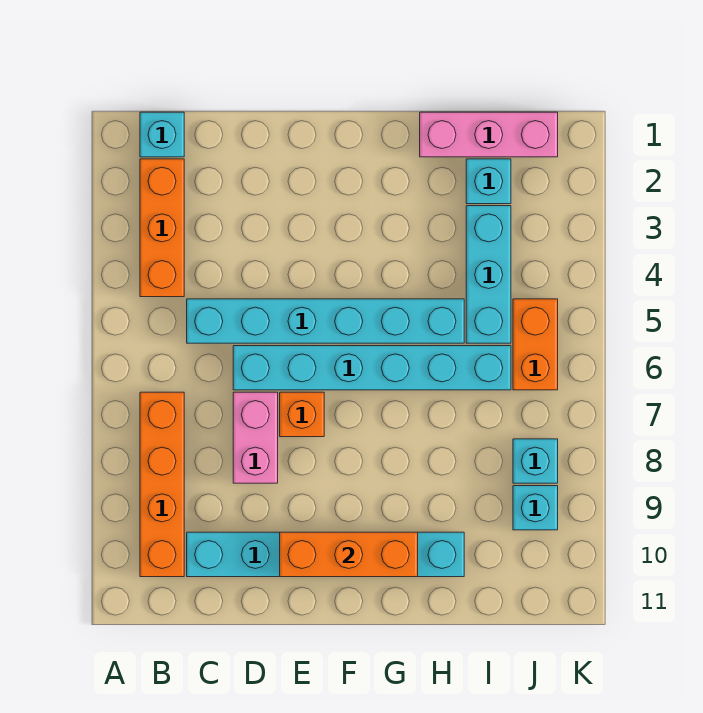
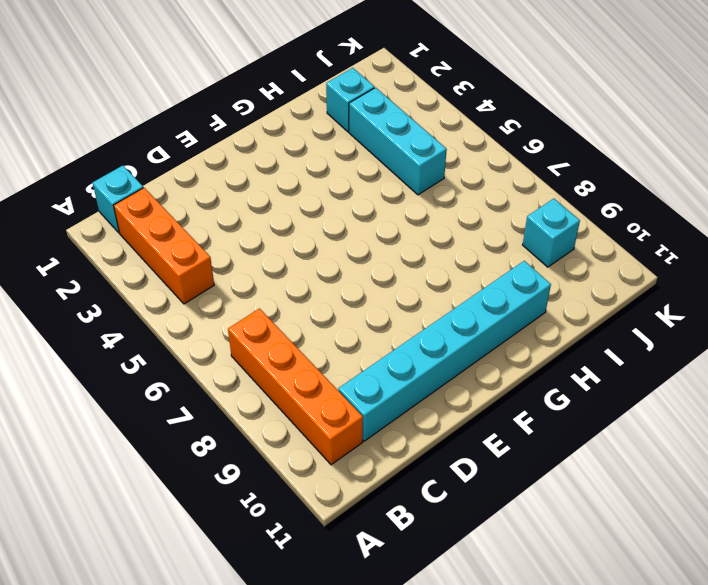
none -> cyan brick C5:H5 level 1
none -> cyan brick D6:I6 level 1
none -> pink brick D7:D8 level 1

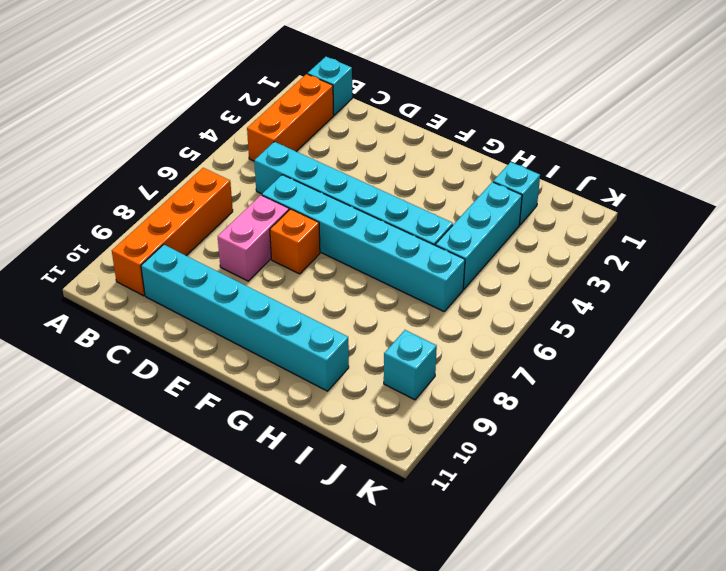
none -> pink brick H1:J1 level 1
none -> orange brick J5:J6 level 1
none -> cyan brick J8 level 1

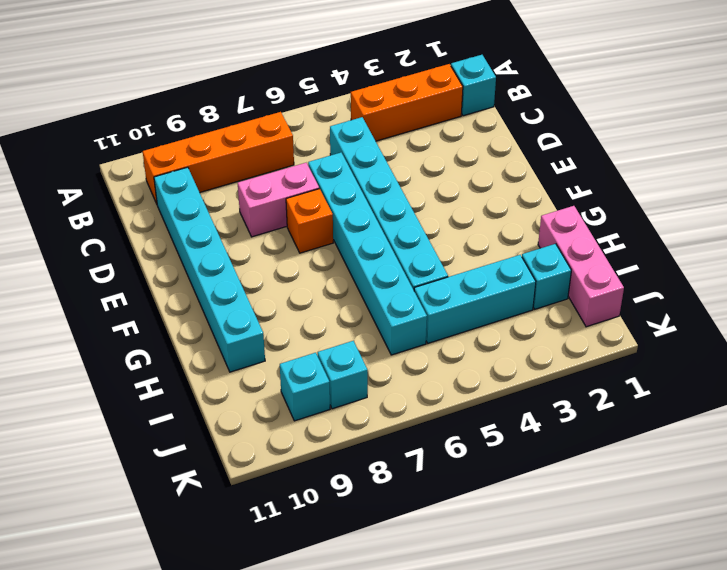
none -> orange brick J5:J6 level 1
none -> orange brick E10:G10 level 2

